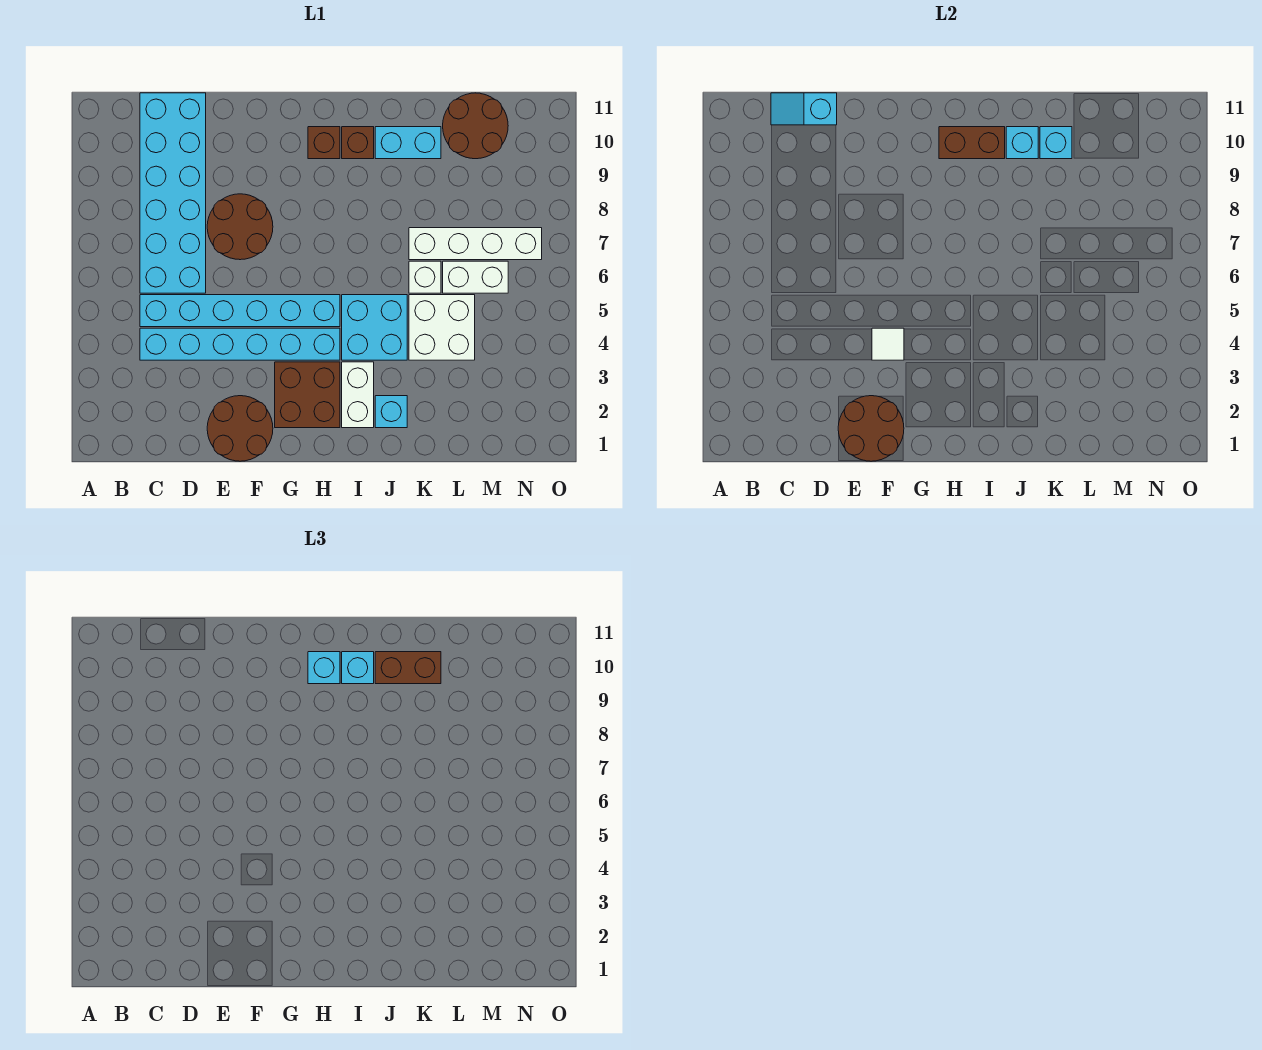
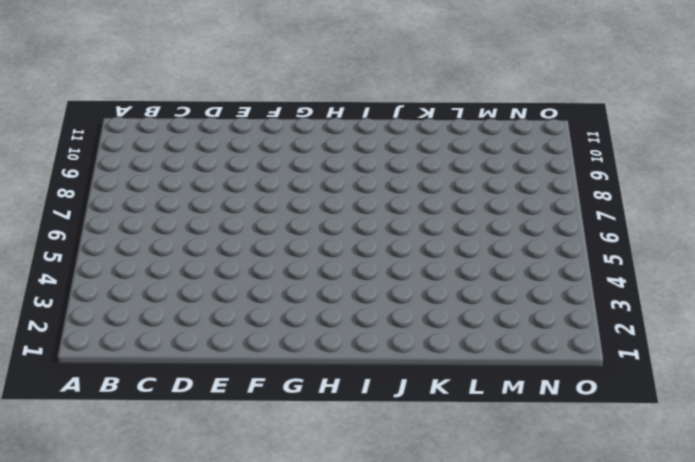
none -> cyan brick C4:H4 level 1
none -> cyan brick C5:H5 level 1
none -> cyan brick C6:D11 level 1

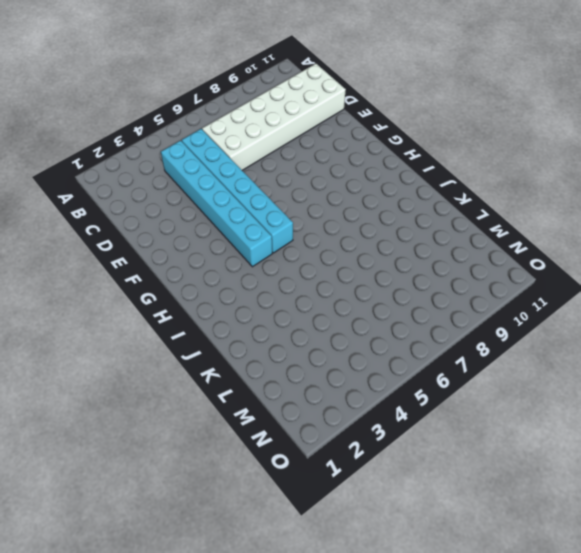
white brick C6:D11 level 1 -> cyan brick C6:D11 level 1
none -> brown round brick E1:F2 level 1
none -> brown round brick E7:F8 level 1
none -> brown brick G2:H3 level 1

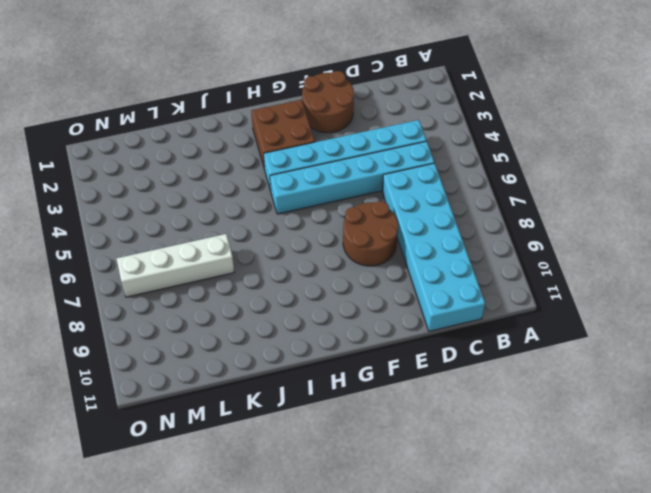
none -> brown brick H10 level 1
none -> white brick I2:I3 level 1
none -> cyan brick I4:J5 level 1

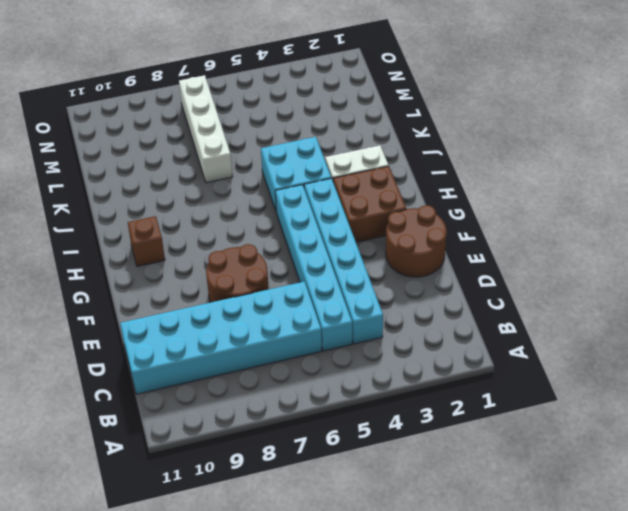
none -> brown brick I10 level 1
none -> cyan brick J2 level 1
none -> cyan brick J10:K10 level 1

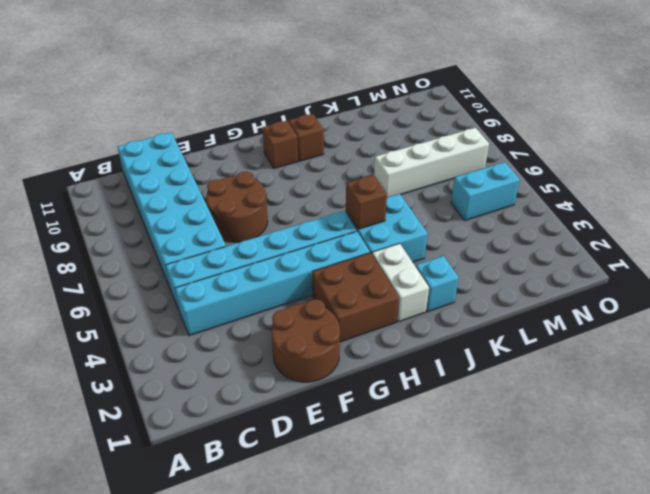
brown brick I5 level 2 -> none
cyan brick M5:N5 level 1 -> cyan brick J10:K10 level 1
none -> white brick K4:L5 level 1
none -> white brick K6 level 1
none -> white brick L6:M6 level 1

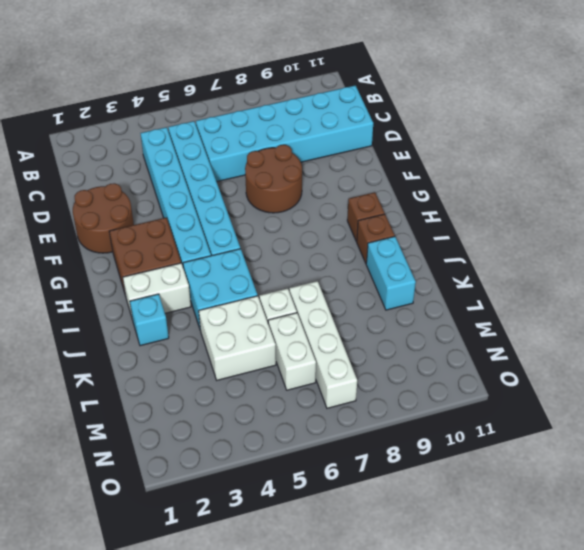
none -> brown round brick L10:M11 level 1
none -> cyan slope C11:D11 level 2 top D
none -> brown round brick E1:F2 level 2

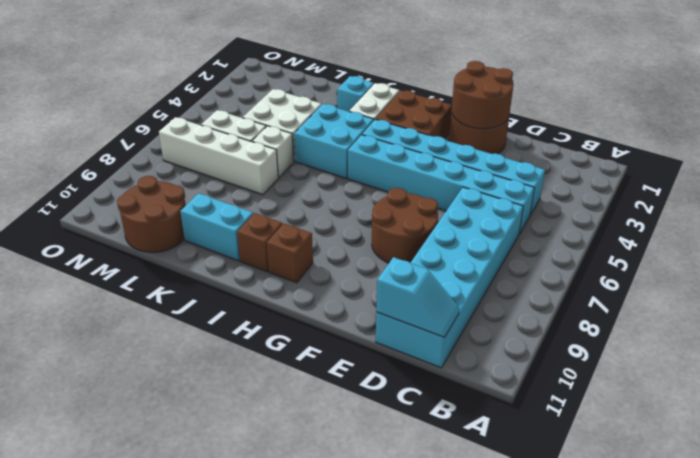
none -> white tile F4 level 2
none -> brown brick H10:I10 level 2
none -> cyan brick J10 level 2

